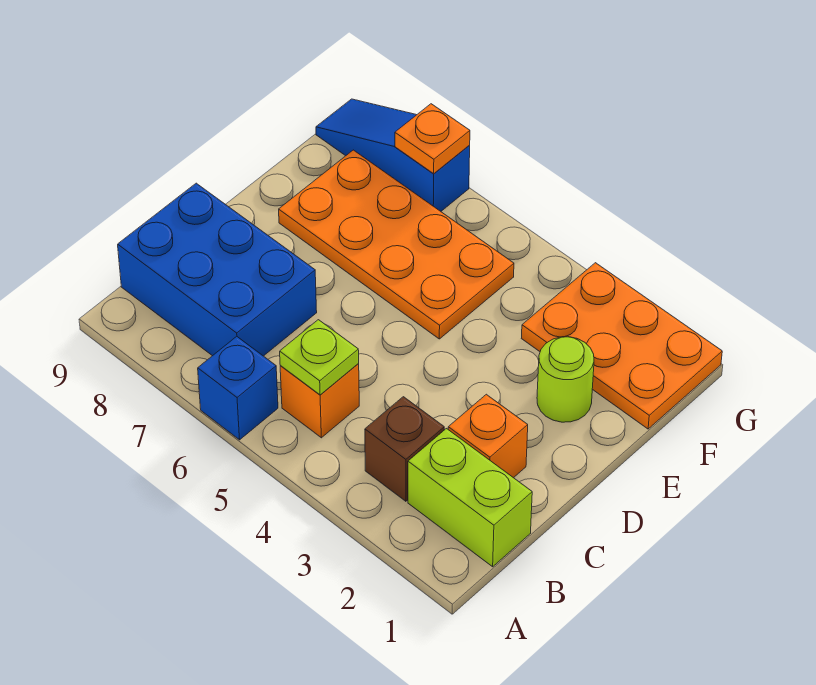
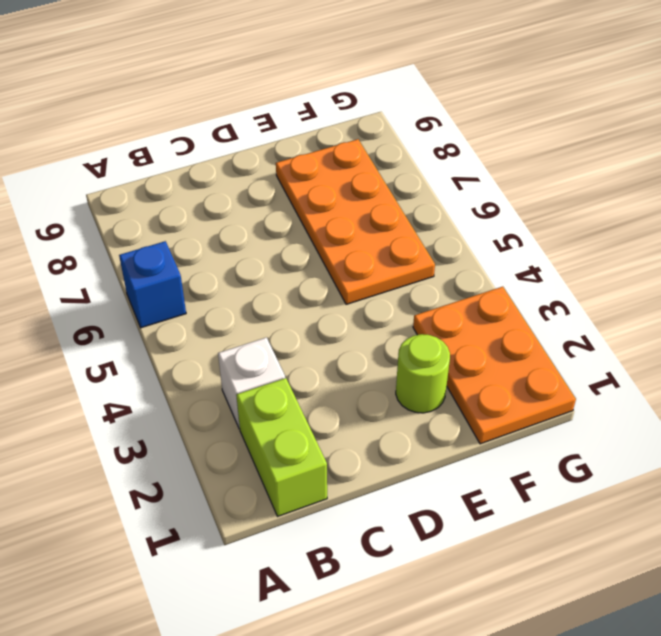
white brick B3 level 1 -> brown brick B3 level 1
none -> orange brick B5 level 1
none -> blue brick B7:C9 level 1
none -> orange brick C2 level 1

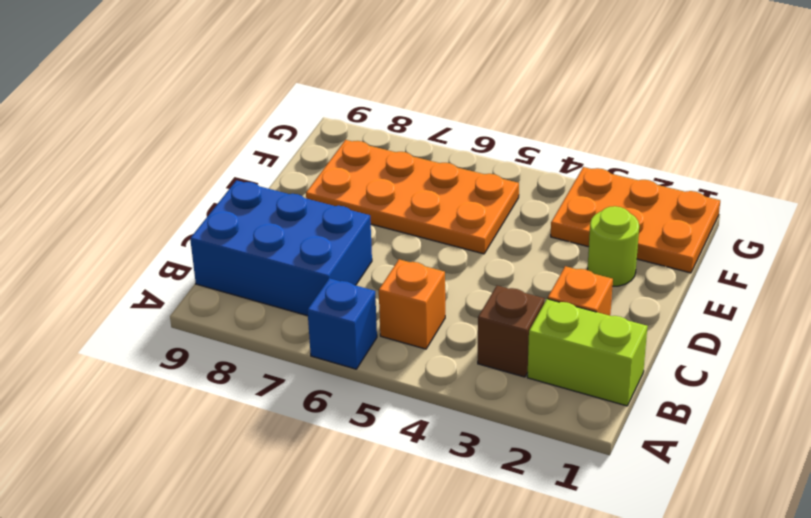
none -> blue slope G7:G9 level 1 top 7
none -> lime plate B5 level 2
none -> orange plate G7 level 2

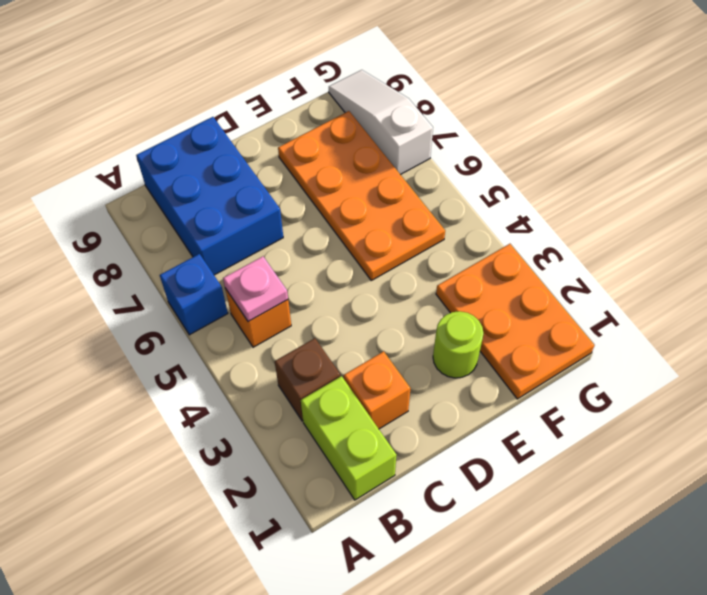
pink plate B5 level 2 -> lime plate B5 level 2
white slope G7:G9 level 1 top 7 -> blue slope G7:G9 level 1 top 7
none -> orange plate G7 level 2

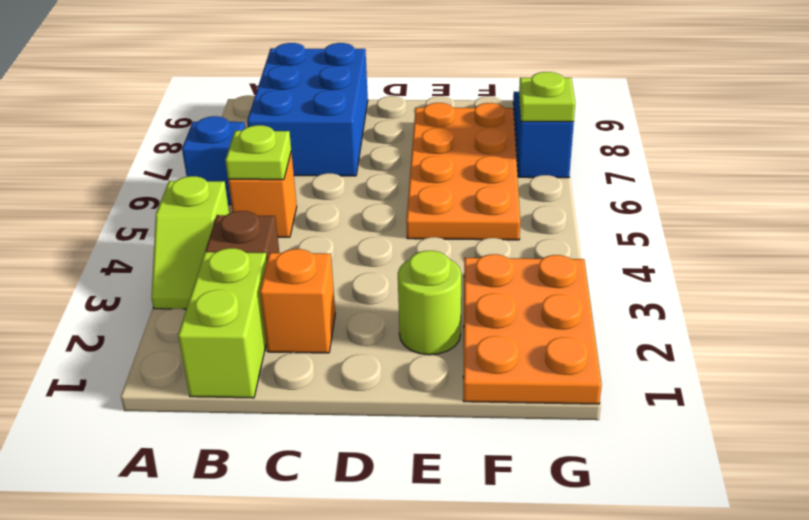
lime slope A3:A4 level 1 top 4 -> none
lime plate G7 level 2 -> orange plate G7 level 2

